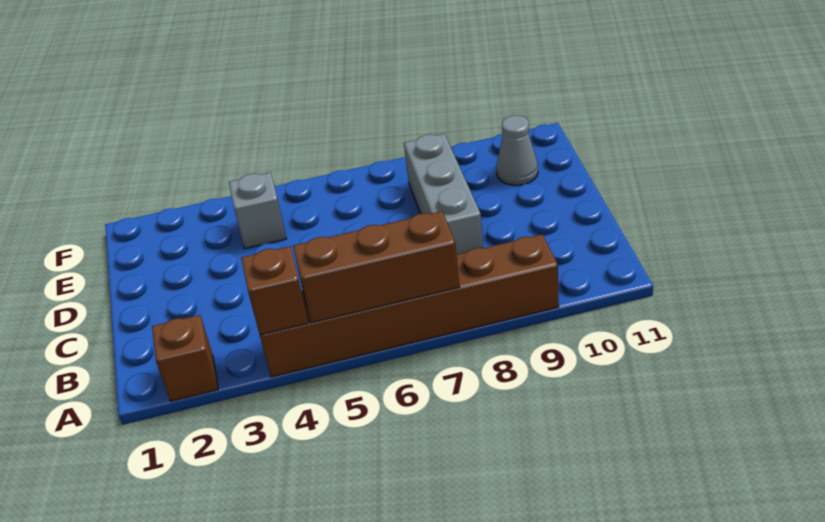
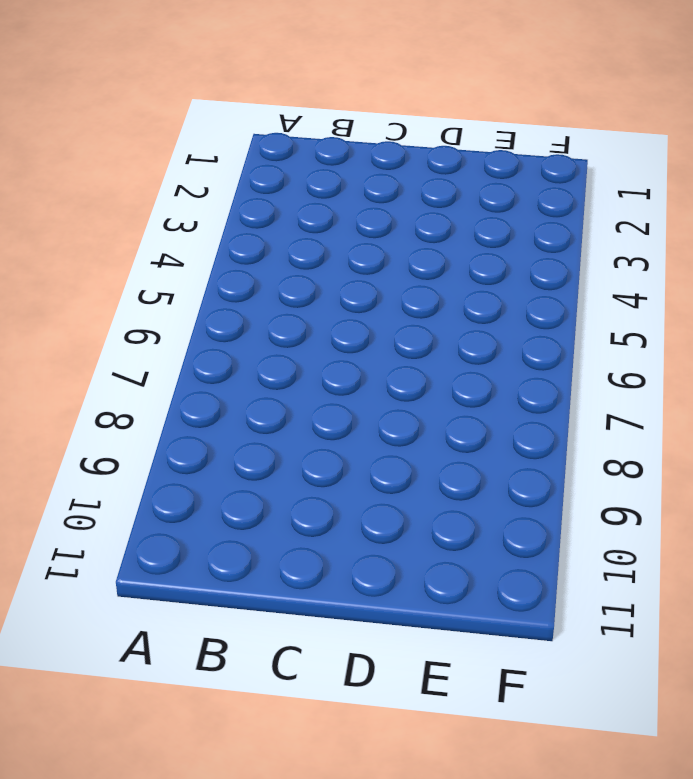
none -> brown brick A2 level 1
none -> brown brick A4:A9 level 1

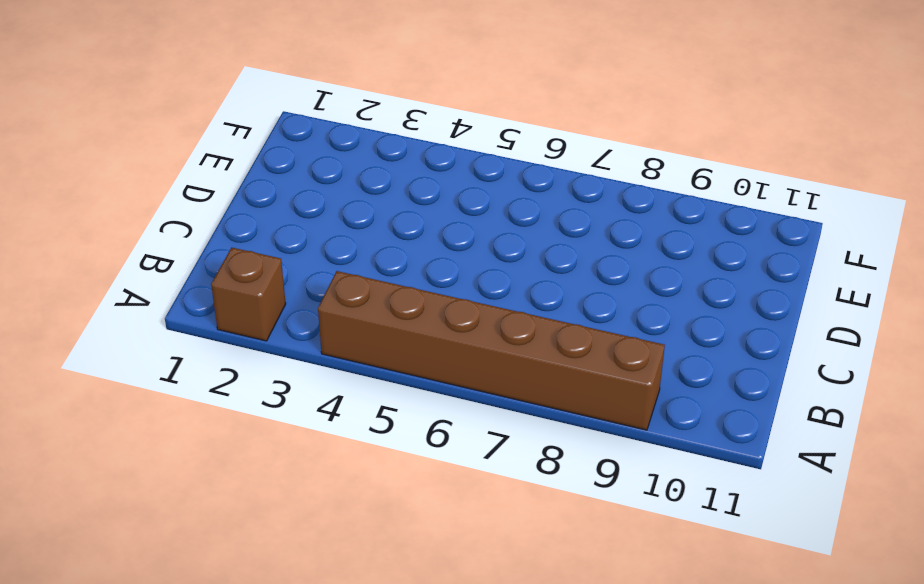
none -> grey brick C8:E8 level 1
none -> grey brick E4 level 1

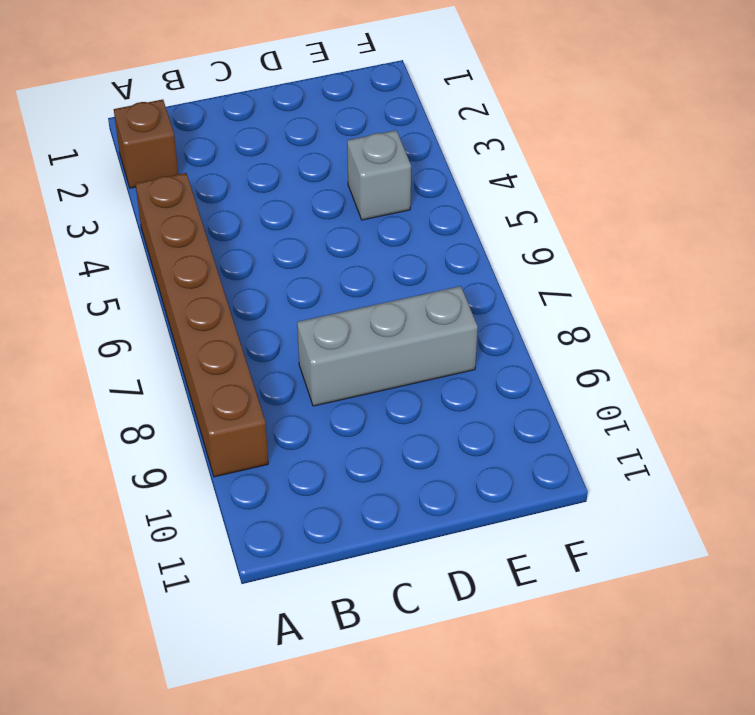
none -> grey cone E10 level 1
none -> brown brick A4 level 2

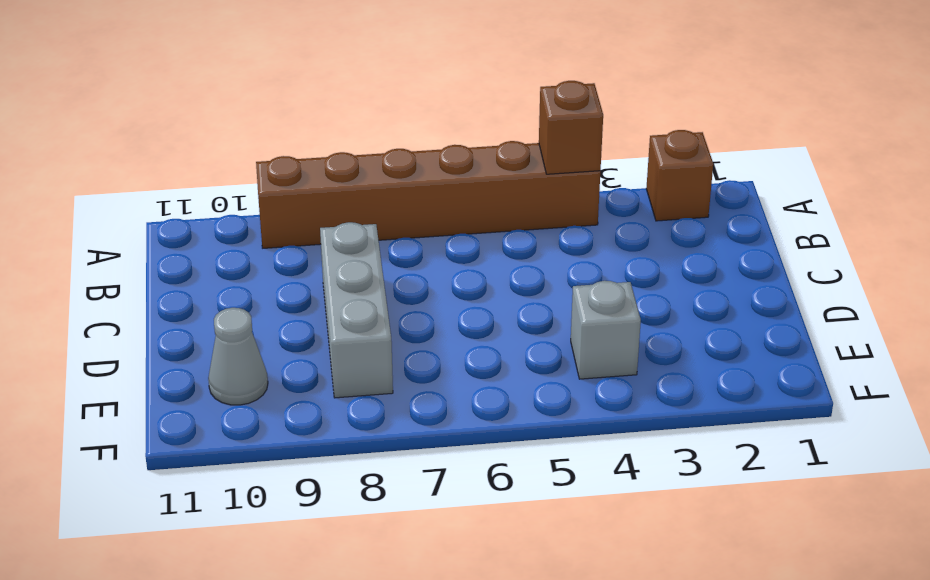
none -> brown brick A5:A7 level 2

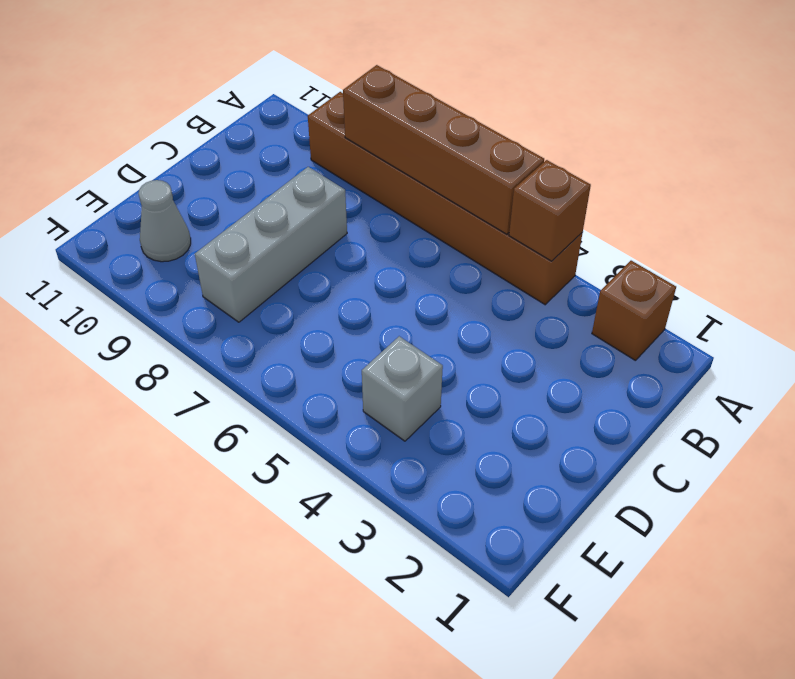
brown brick A5:A8 level 2 -> brown brick A5:A7 level 2

